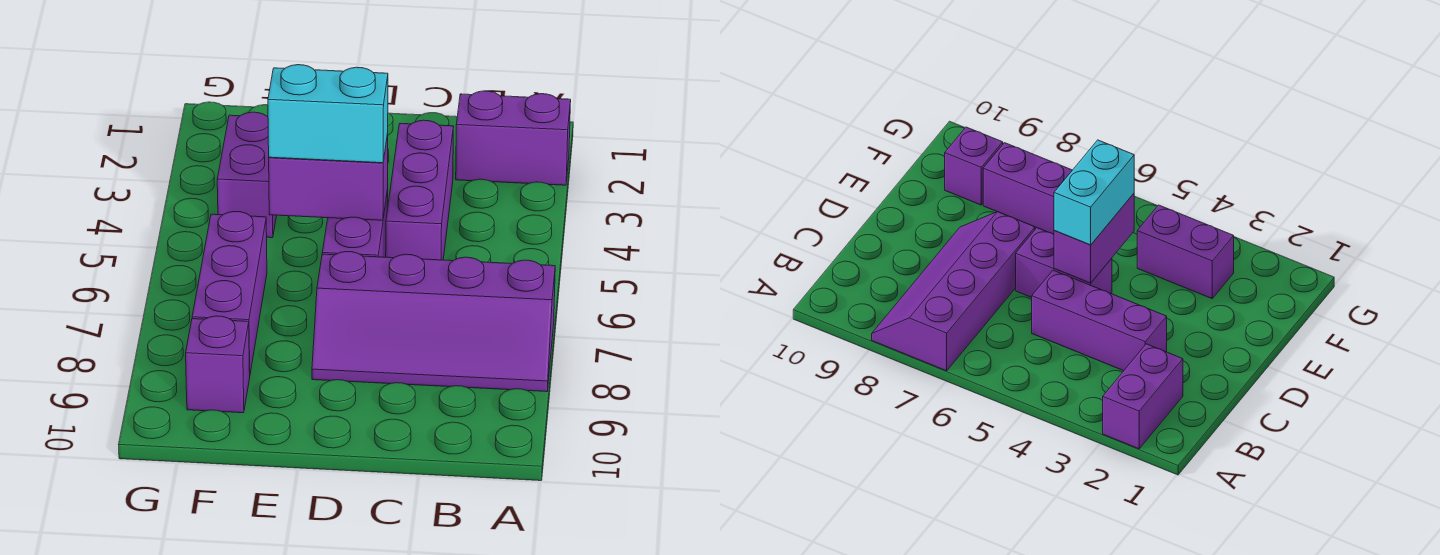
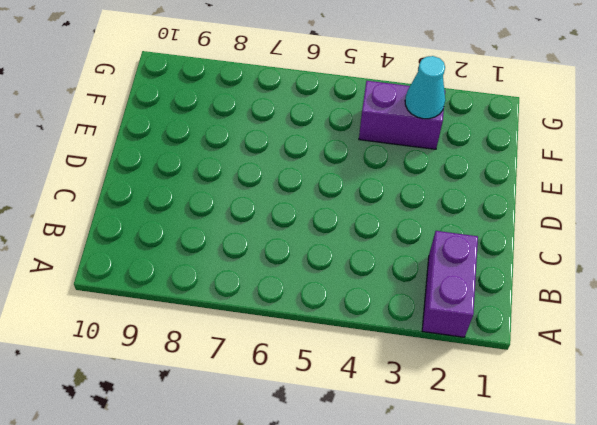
cyan cone F3 level 2 -> none
none -> purple slope A7:D8 level 1 top 7
none -> purple brick C3:C5 level 1

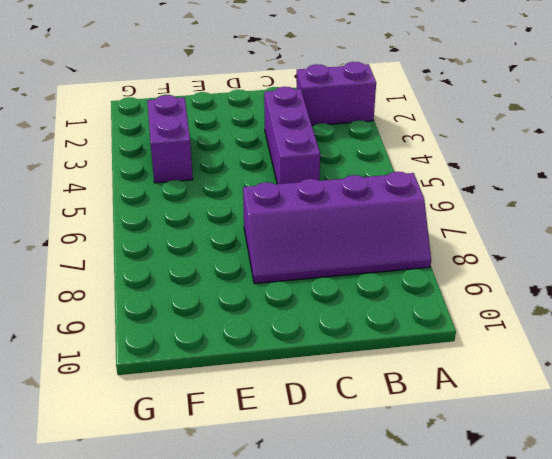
none -> purple brick D5:D6 level 1
none -> purple brick F6:F8 level 1

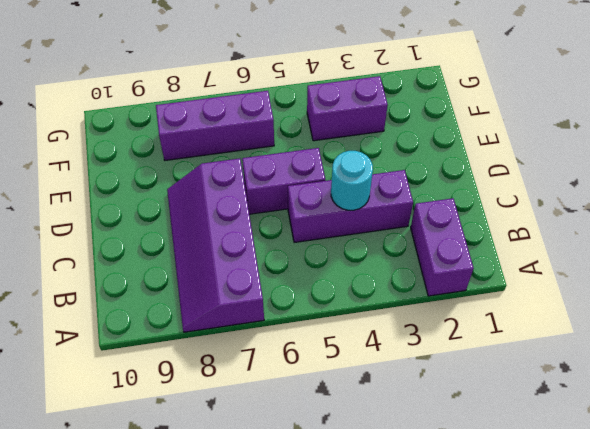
cyan round brick C4 level 2 -> none
none -> purple brick F9 level 1
none -> purple brick D5:E5 level 2

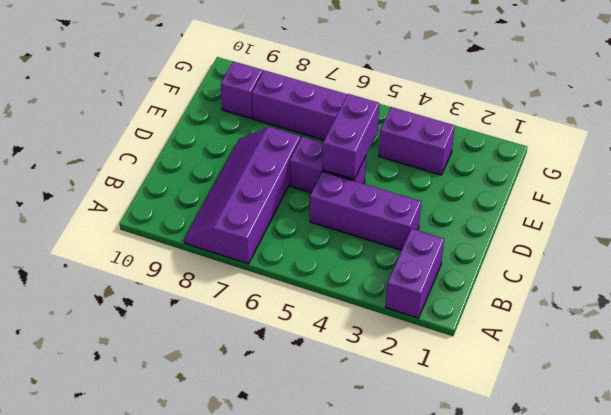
none -> cyan brick D5:E5 level 3

